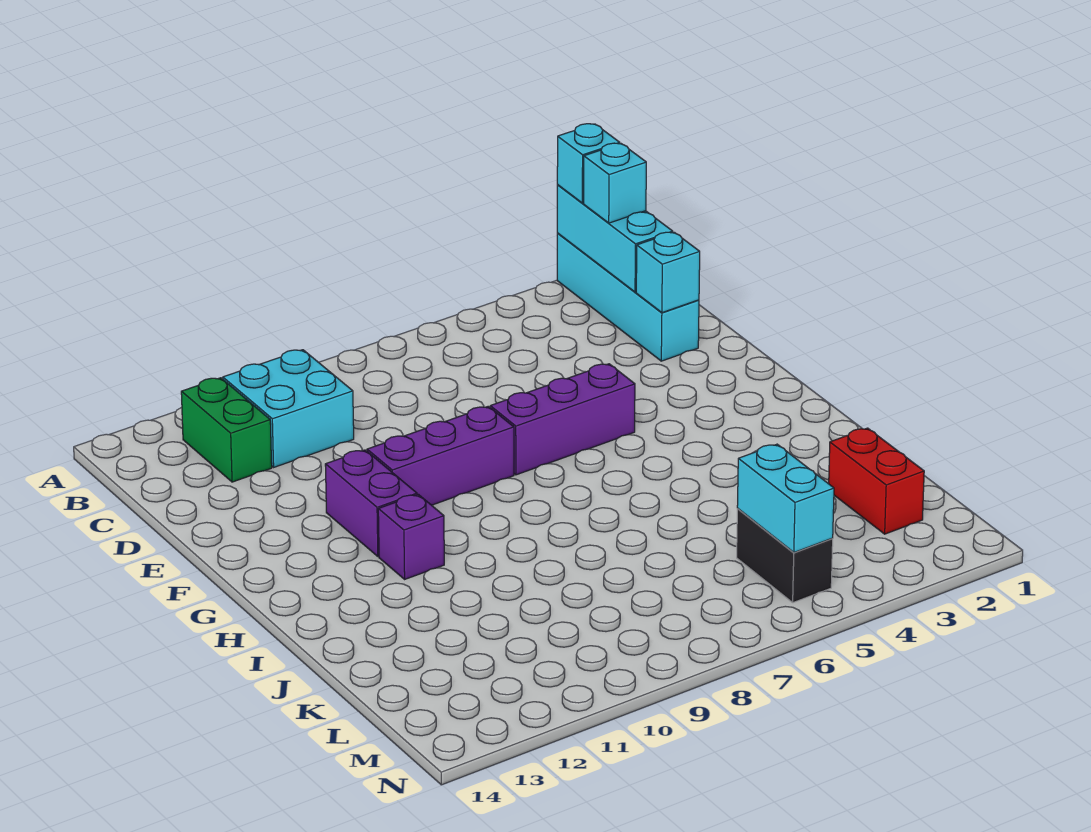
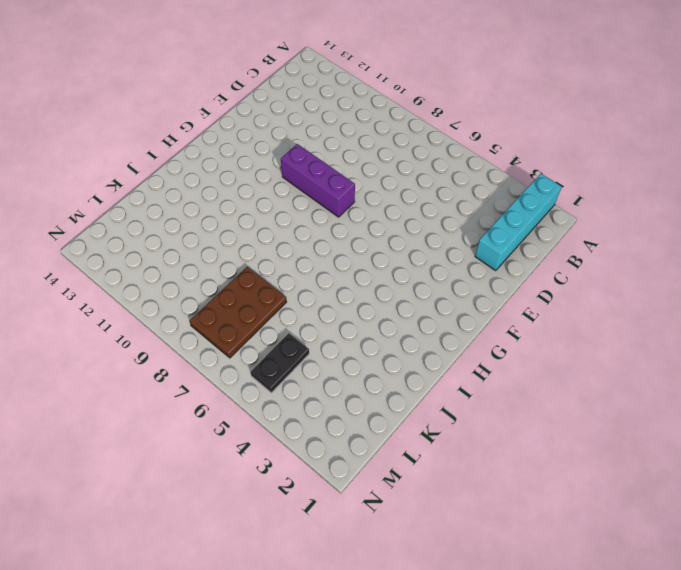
brown plate K7:M8 level 1 -> none
black plate L5:M5 level 1 -> black brick L5:M5 level 1
none -> cyan brick B10:C11 level 1
none -> green brick B12:C12 level 1
none -> purple brick F5:F7 level 1

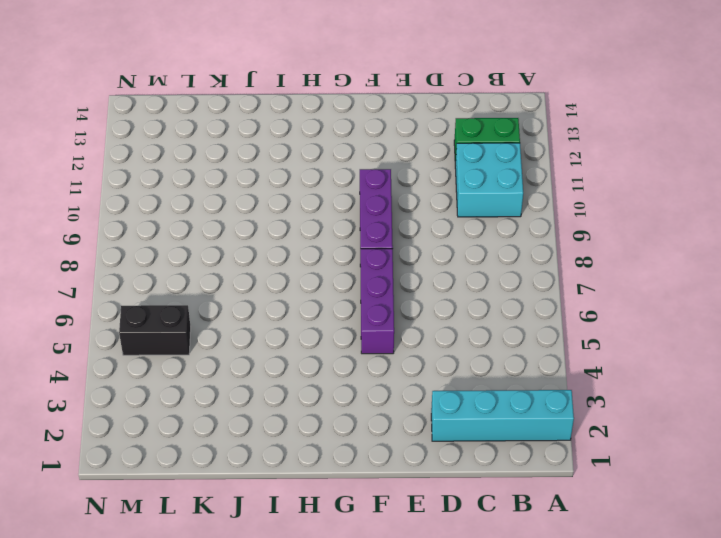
none -> purple brick F11:G11 level 1
none -> purple brick H11 level 1
none -> red brick K2:L2 level 1

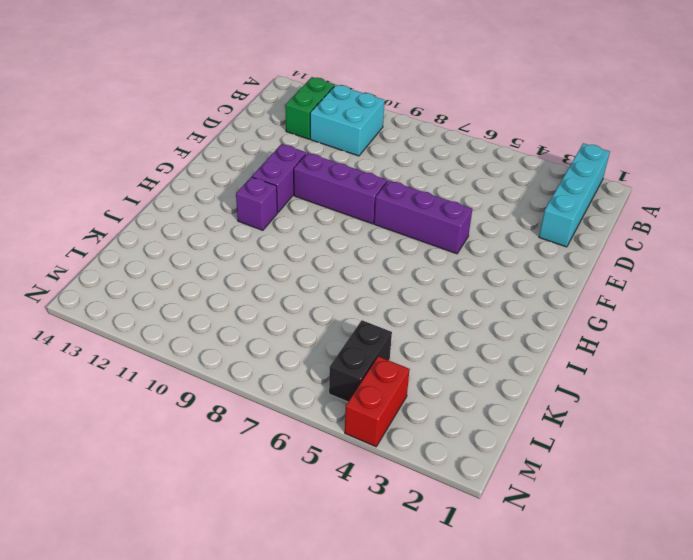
red brick M4:N4 level 1 -> red brick K2:L2 level 1
none -> cyan brick A2:C2 level 2
none -> cyan brick D2 level 2
none -> cyan brick L5:M5 level 2

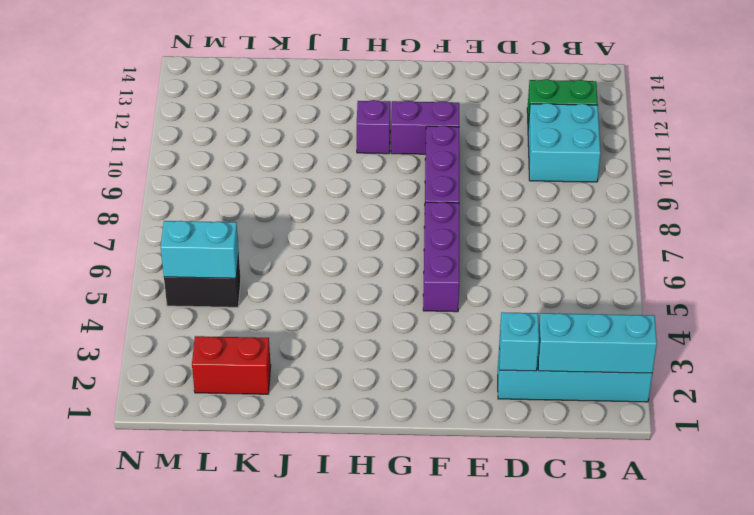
none -> cyan brick A2 level 3
none -> cyan brick B2 level 3

